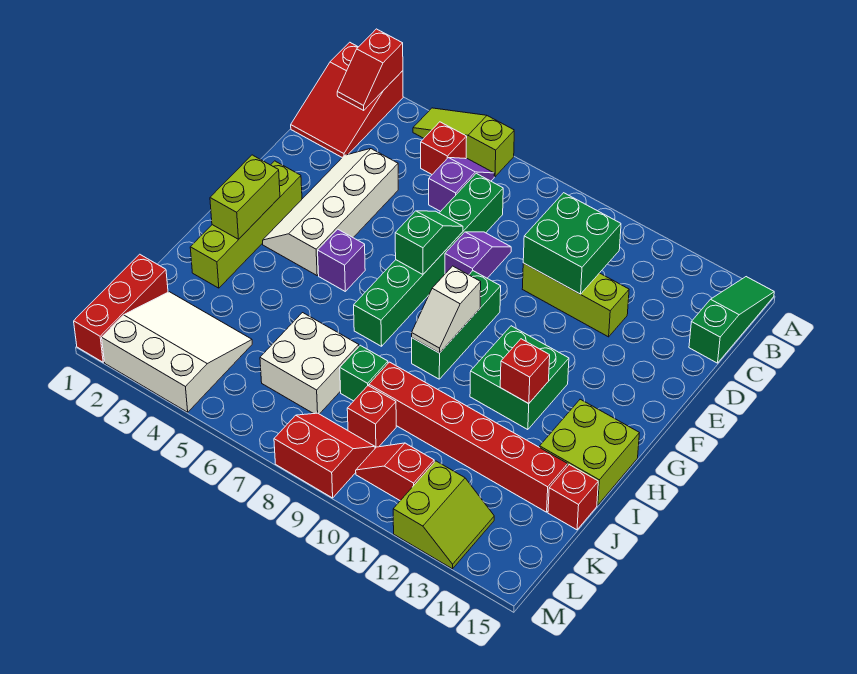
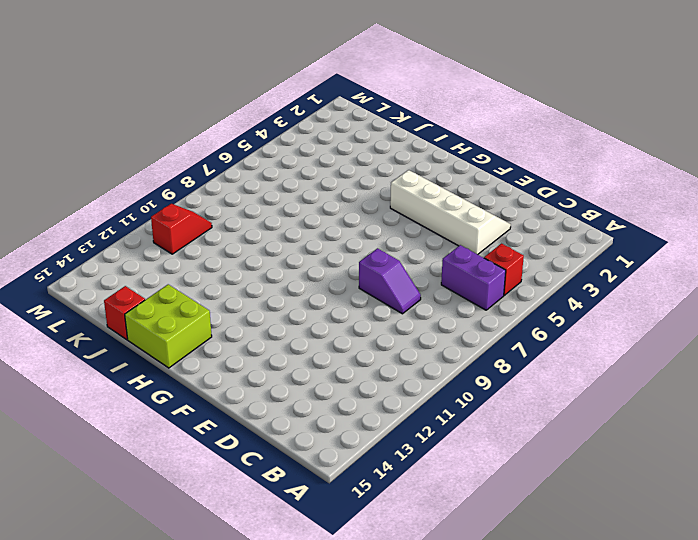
purple brick B6:C6 level 1 -> purple slope B6:C6 level 1 top C
none -> red slope A1:C2 level 1 top A
none -> lime slope A4:A6 level 1 top 6
none -> green slope A15:C15 level 1 top C
none -> green brick C7:H7 level 1

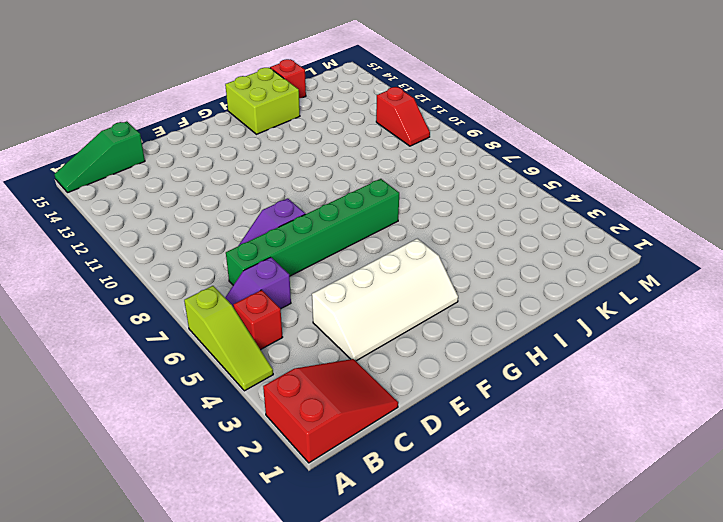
none -> lime brick D10:D12 level 1
none -> lime brick F2:I2 level 1
none -> green brick F9:H9 level 1
none -> purple brick G5 level 1

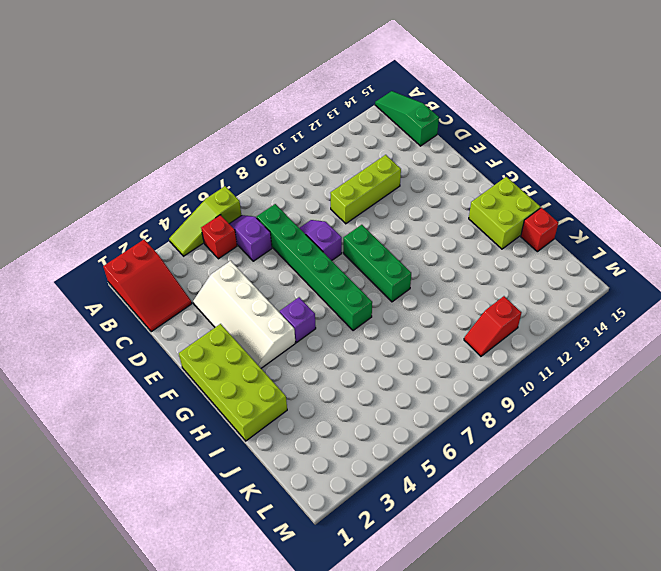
lime brick F1:I2 level 1 -> lime brick F2:I2 level 1
none -> green brick G11:H12 level 1
none -> white brick J6:K7 level 1
none -> green brick J8 level 1
none -> red brick J9:J14 level 1

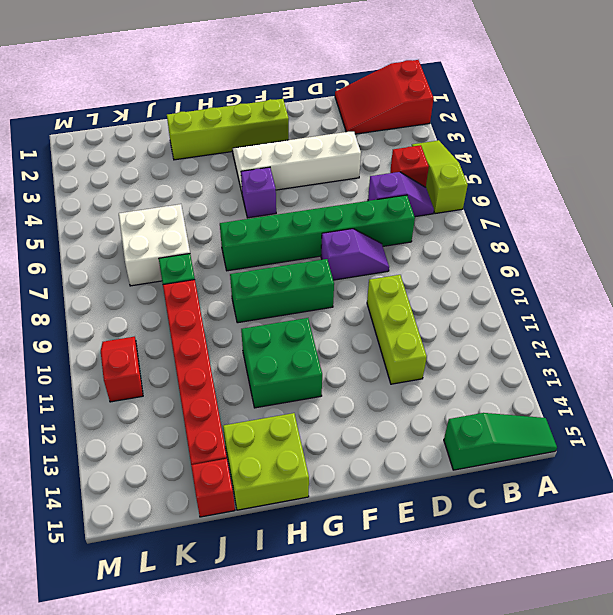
none -> red brick K1:M1 level 1
none -> white slope K2:M4 level 1 top M
none -> red brick K9 level 1
none -> red slope L8:M9 level 1 top M

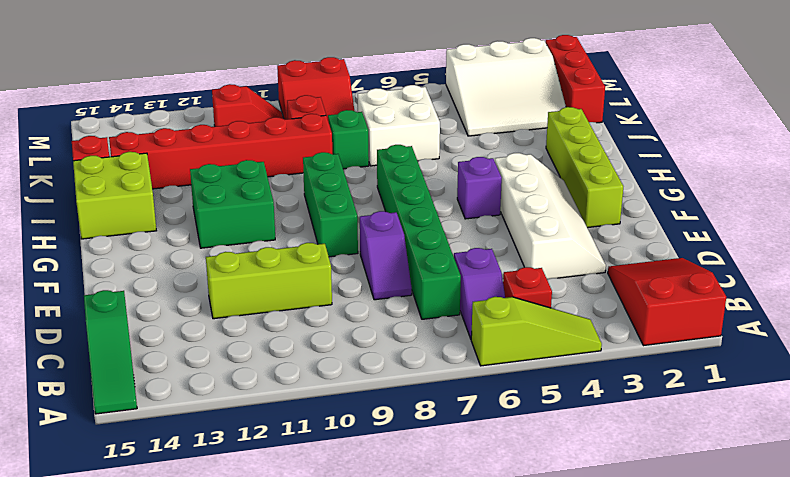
none -> lime slope L12:M13 level 1 top 12
none -> red slope A2:B2 level 2 top A
none -> green brick C10:D11 level 2
none -> green slope E7:F7 level 2 top F

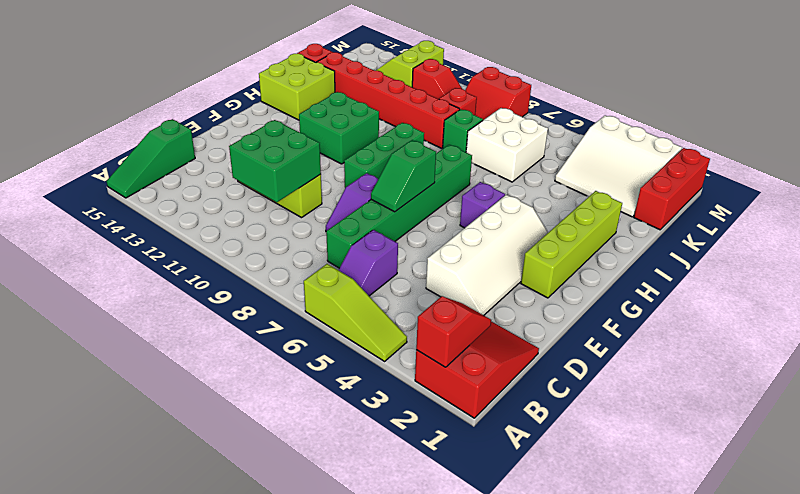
none -> red brick B5 level 1
none -> lime brick G2:H2 level 2
none -> white slope G9:H9 level 2 top G
none -> red brick H12 level 2

